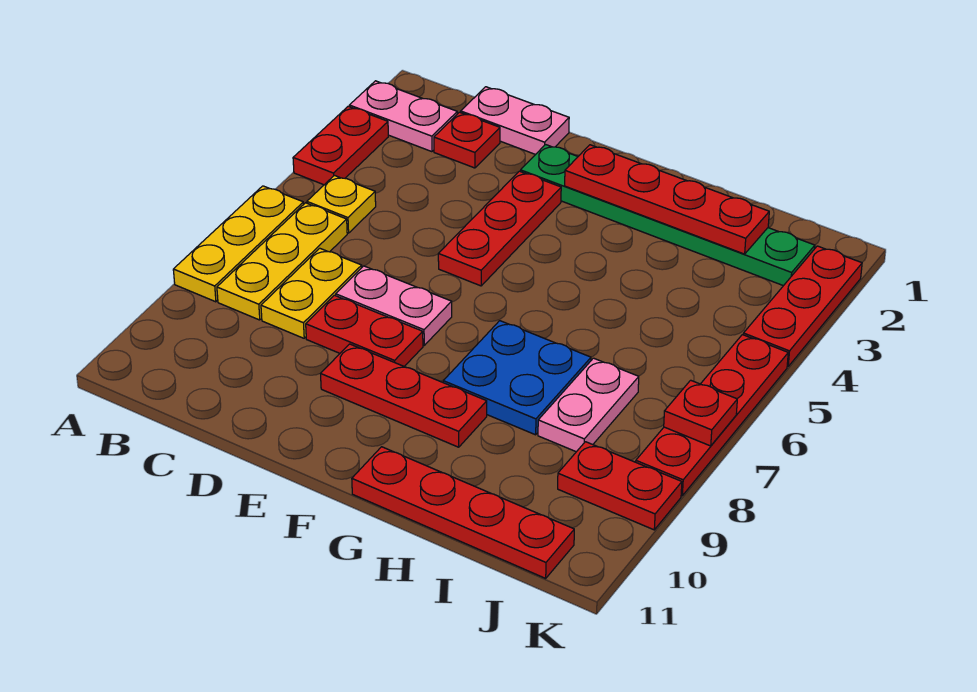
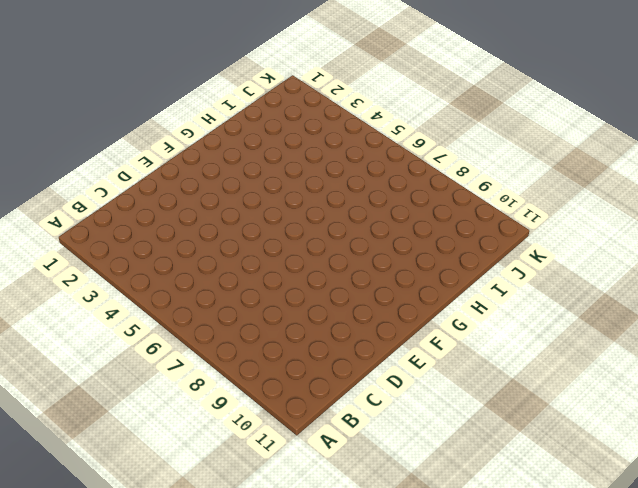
none -> pink plate A2:B2 level 1
none -> red plate A3:A4 level 1
none -> yellow plate A6:A8 level 1

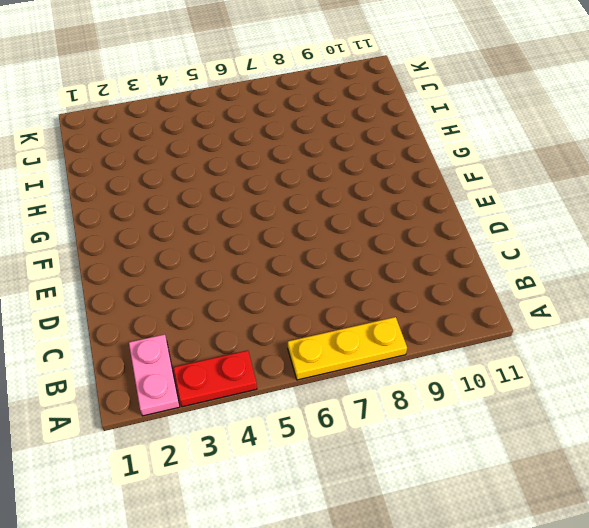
none -> yellow plate B5 level 1
none -> yellow plate B6:B8 level 1
none -> pink plate C1:D1 level 1

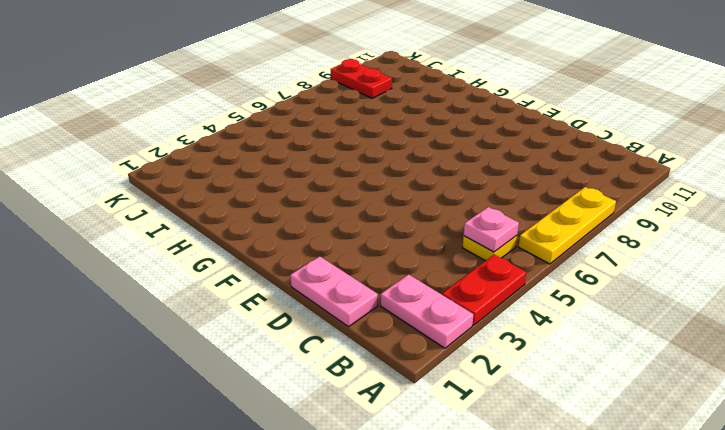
pink plate B5 level 2 -> none
none -> yellow plate B6:B8 level 1
none -> red plate C2 level 1
none -> yellow plate C7:C8 level 1

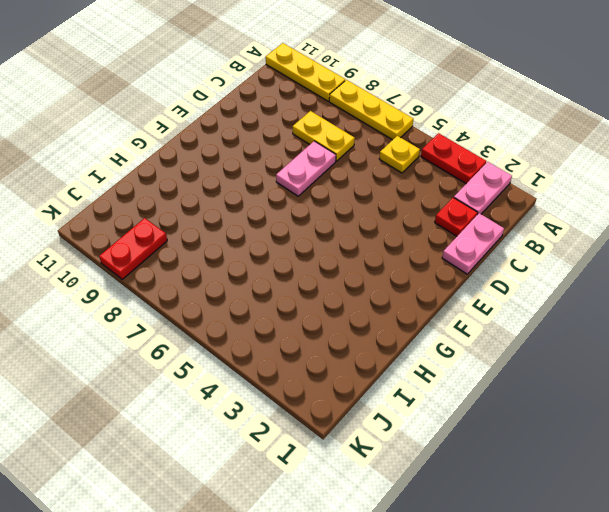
yellow plate A9:A11 level 1 -> yellow plate B6:B8 level 1
none -> red plate D8:E8 level 1
none -> green plate E2:J2 level 1
none -> red plate E3:E5 level 1

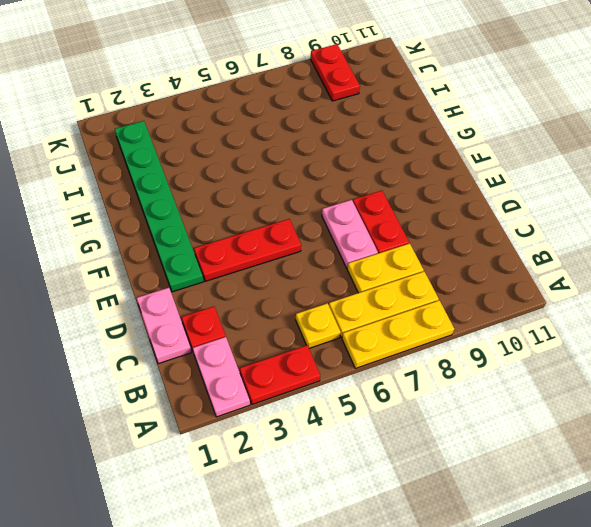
none -> red plate E9:G9 level 1
none -> blue plate G7:H8 level 1
none -> red plate G11:J11 level 1

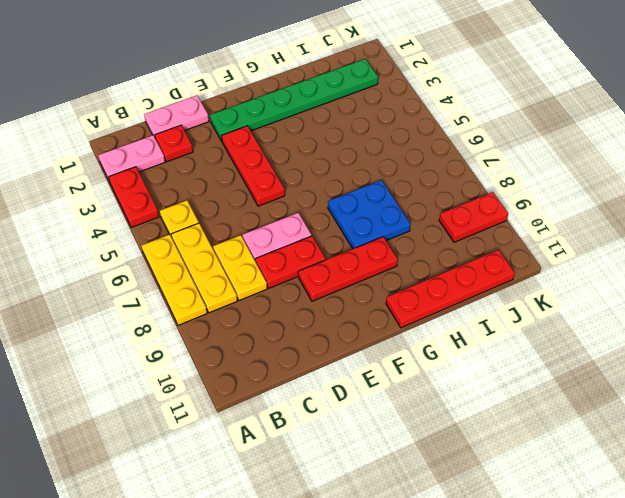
none -> pink plate I7:I8 level 1
none -> red plate K2:K4 level 1
none -> red plate K5:K8 level 1

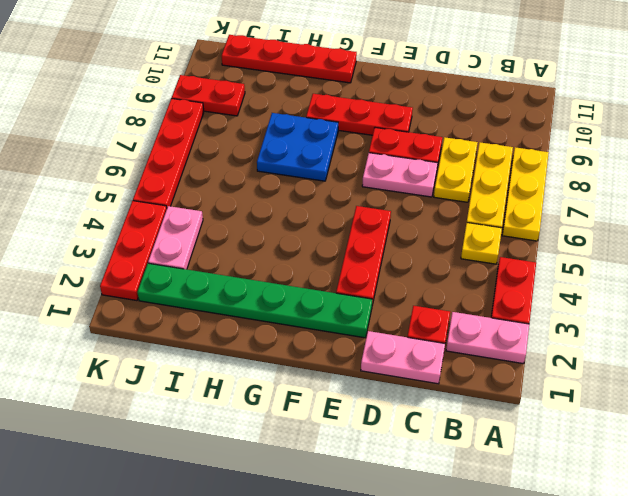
pink plate J3:J4 level 1 -> pink plate I7:I8 level 1
none -> red plate F2:I2 level 2
none -> red plate K7 level 2

